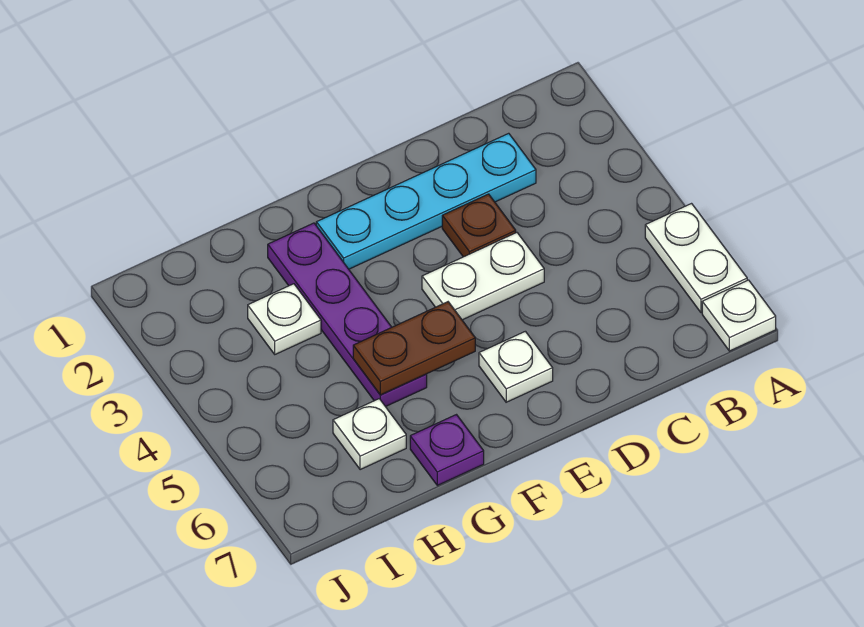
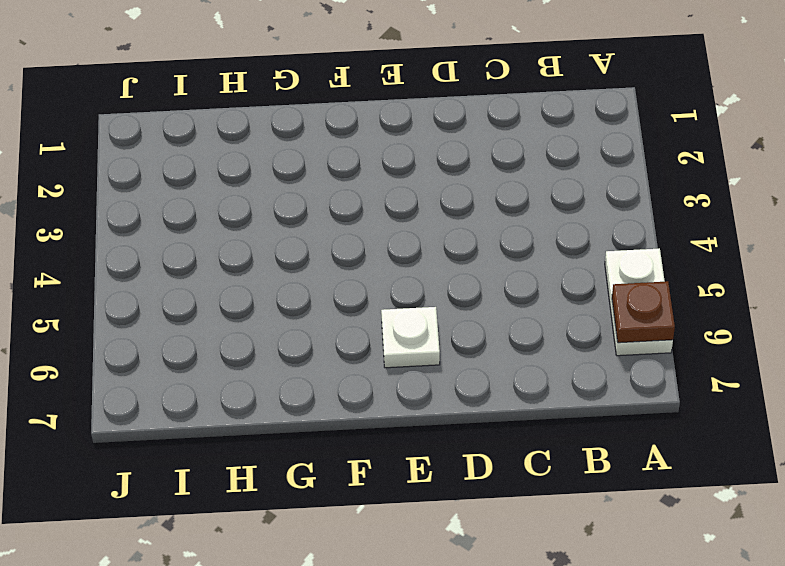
brown plate A6 level 2 -> brown plate D3 level 1
none -> white plate A7 level 1
none -> cyan plate C2:F2 level 1

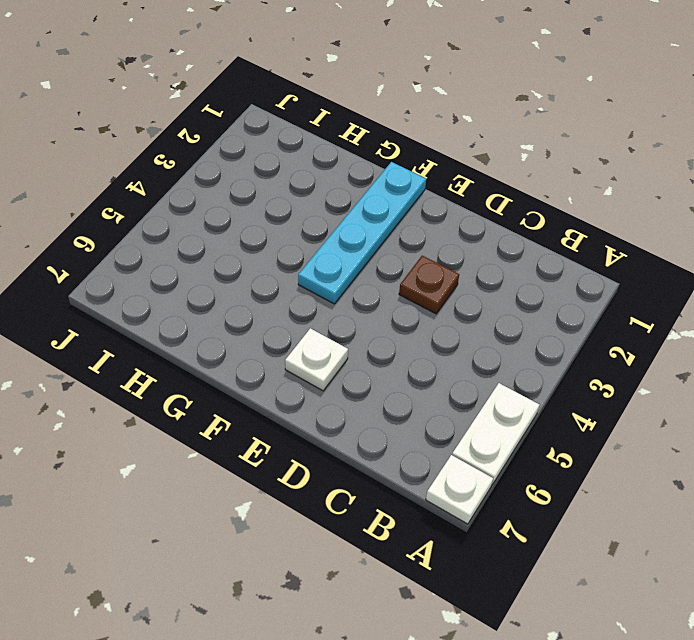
cyan plate F1:F4 level 1 -> cyan plate C2:F2 level 1
none -> white plate D4:E4 level 1
none -> purple plate G2:G5 level 1

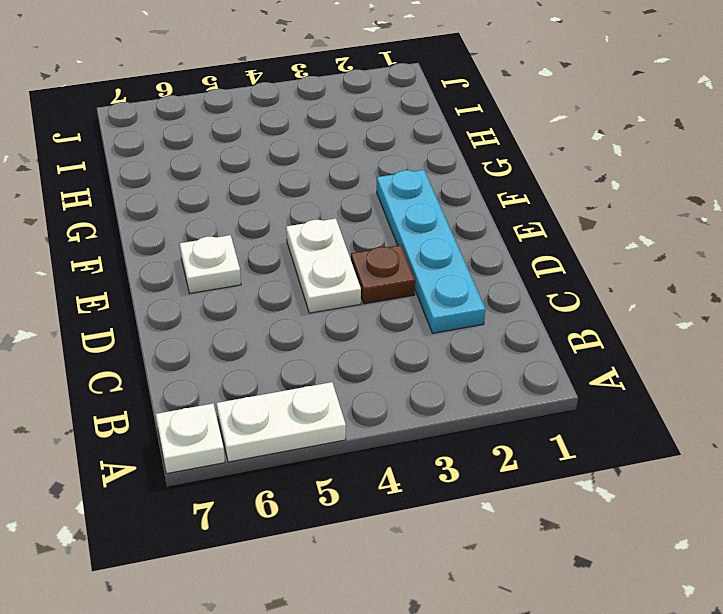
none -> purple plate G2:G5 level 1
none -> purple plate G7 level 1

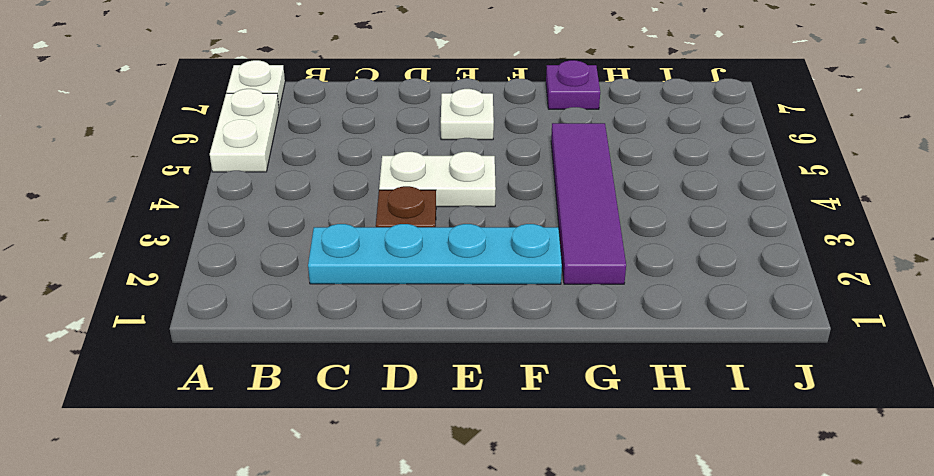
purple tile G2:G5 level 1 -> purple plate G2:G5 level 1
none -> white plate H3 level 1
none -> white plate H6 level 1

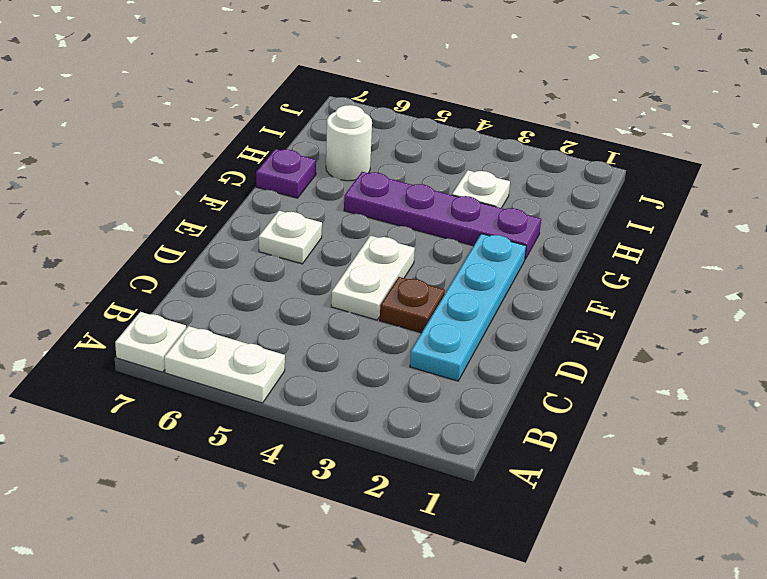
white round brick H6 level 1 -> white plate H6 level 1
none -> brown plate F5:G5 level 2

